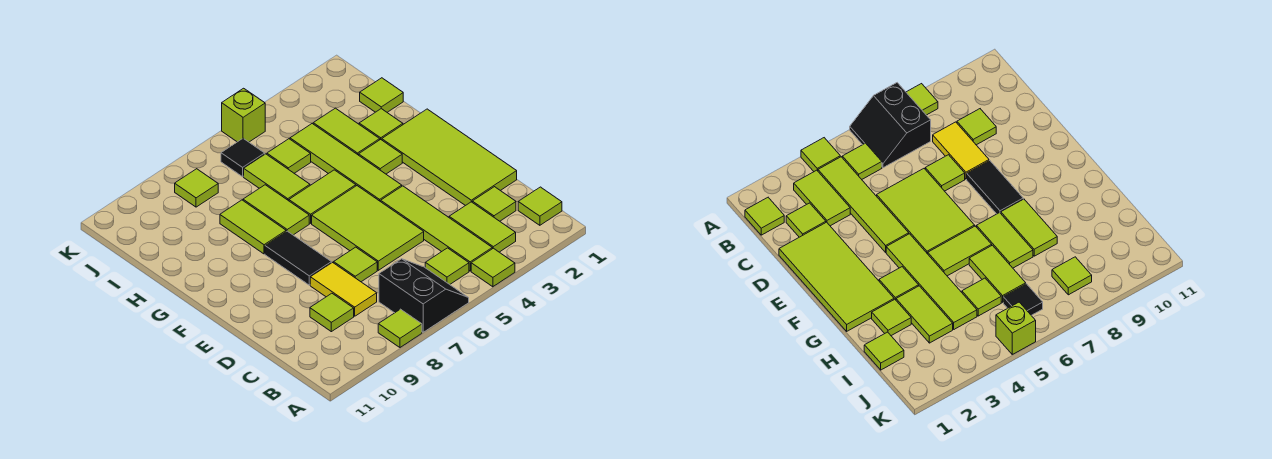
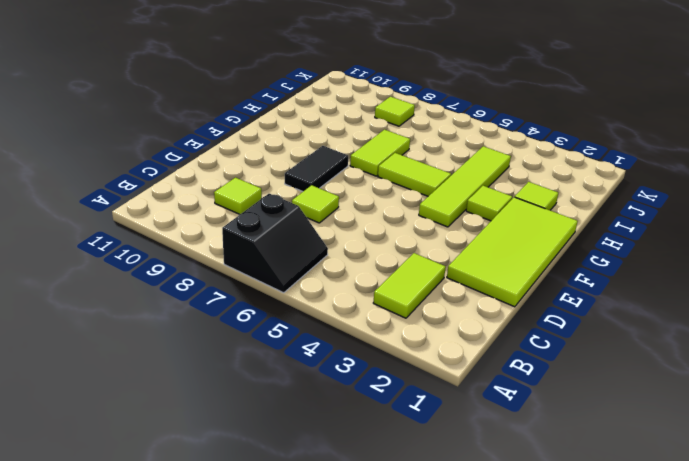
none -> lime tile A4 level 1
none -> lime tile A8 level 1
none -> lime tile B1 level 1

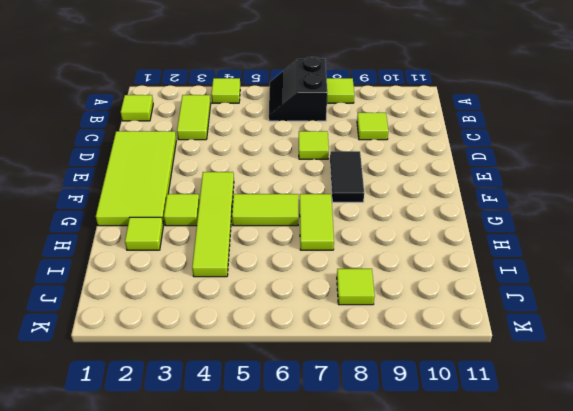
none -> lime tile B4:E4 level 1
none -> lime tile B5 level 1
none -> lime tile C2 level 1

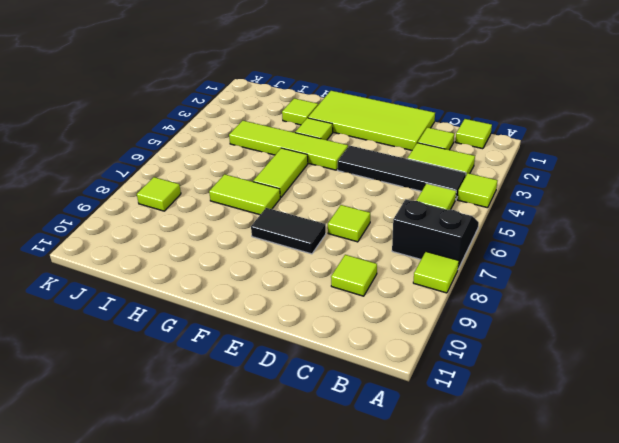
black tile B4:E4 level 1 -> lime tile B4:E4 level 1
none -> yellow tile C8:D8 level 1
none -> lime tile D5:F6 level 1
none -> lime tile G8:H8 level 1

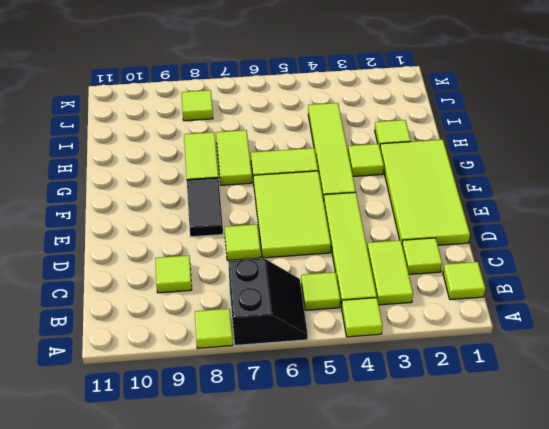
none -> yellow tile C8:D8 level 1
none -> lime tile H3:I3 level 1
none -> lime tile H6:I6 level 1

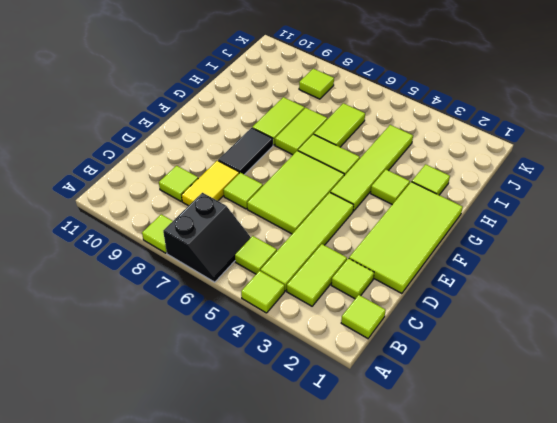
none -> lime tile H3:I3 level 1
none -> lime tile I1 level 1
none -> lime tile I5 level 1

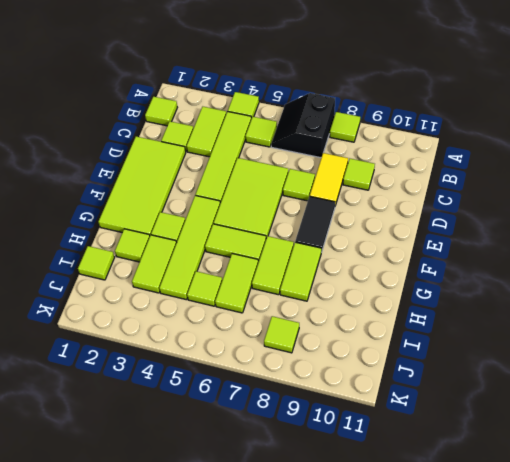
none -> black tile J6 level 1
none -> lime brick K5 level 1

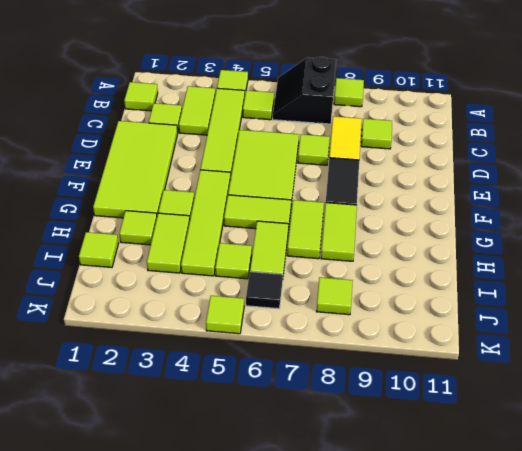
lime tile K5 level 1 -> lime brick K5 level 1

